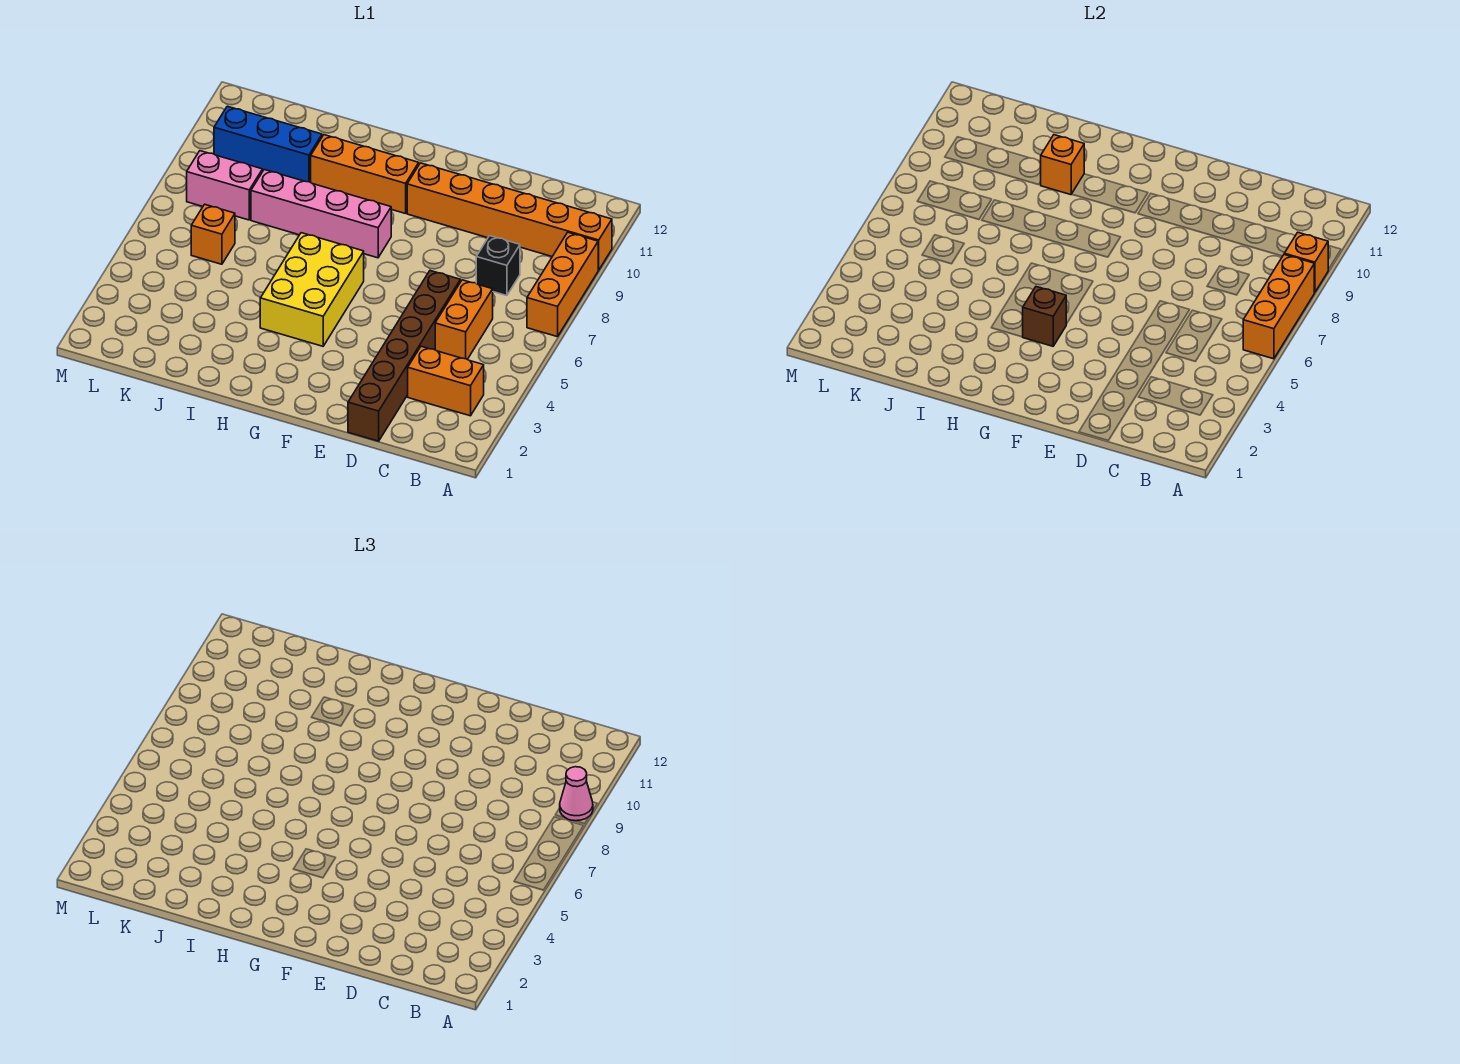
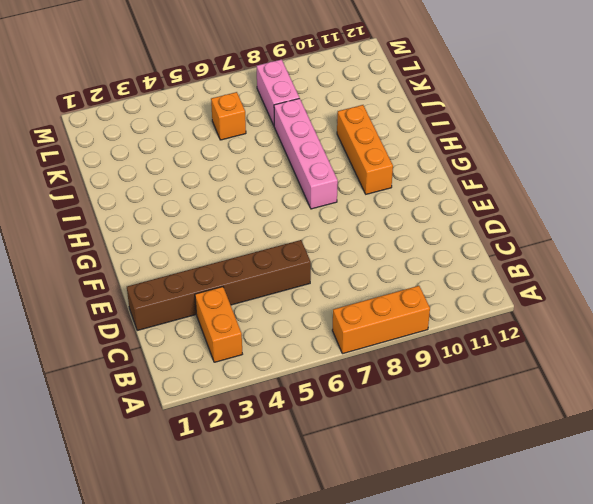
none -> orange brick A10:F10 level 1
none -> orange brick C5:C6 level 1
none -> black brick C8 level 1

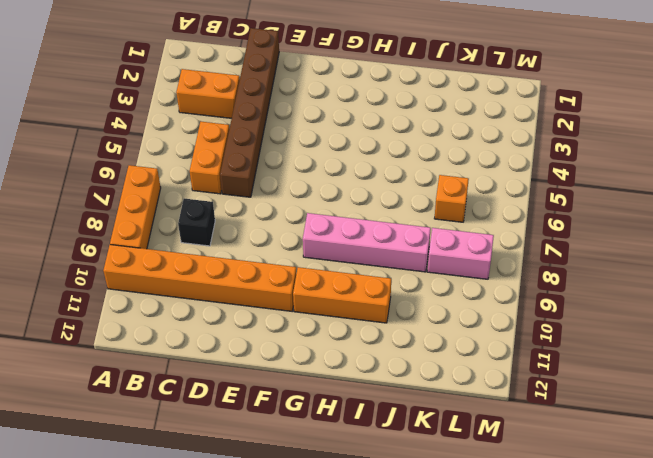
none -> yellow brick G4:H6 level 1
none -> blue brick J10:L10 level 1
none -> orange brick A6:A8 level 2

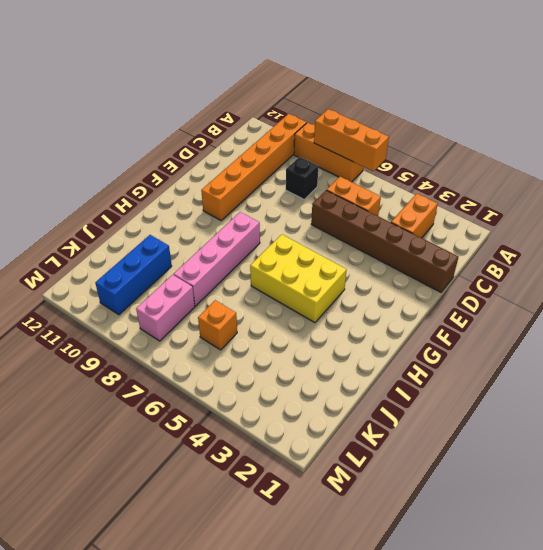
none -> orange brick G10:I10 level 1
none -> orange brick A9 level 2
none -> brown brick G4 level 2

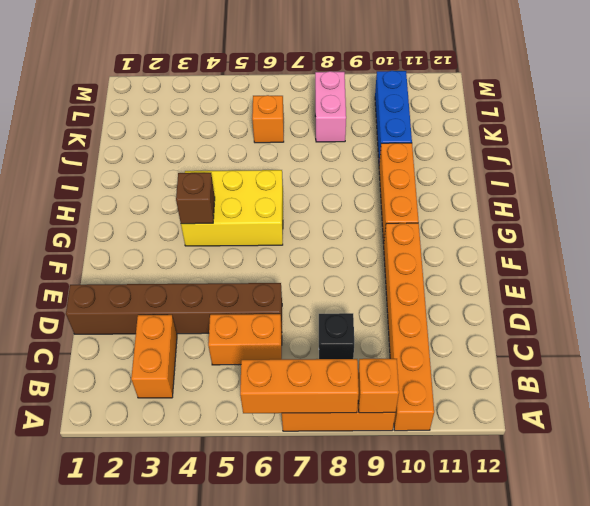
none -> pink brick G8:J8 level 1
none -> orange brick I10 level 2
none -> pink cone A9 level 3

